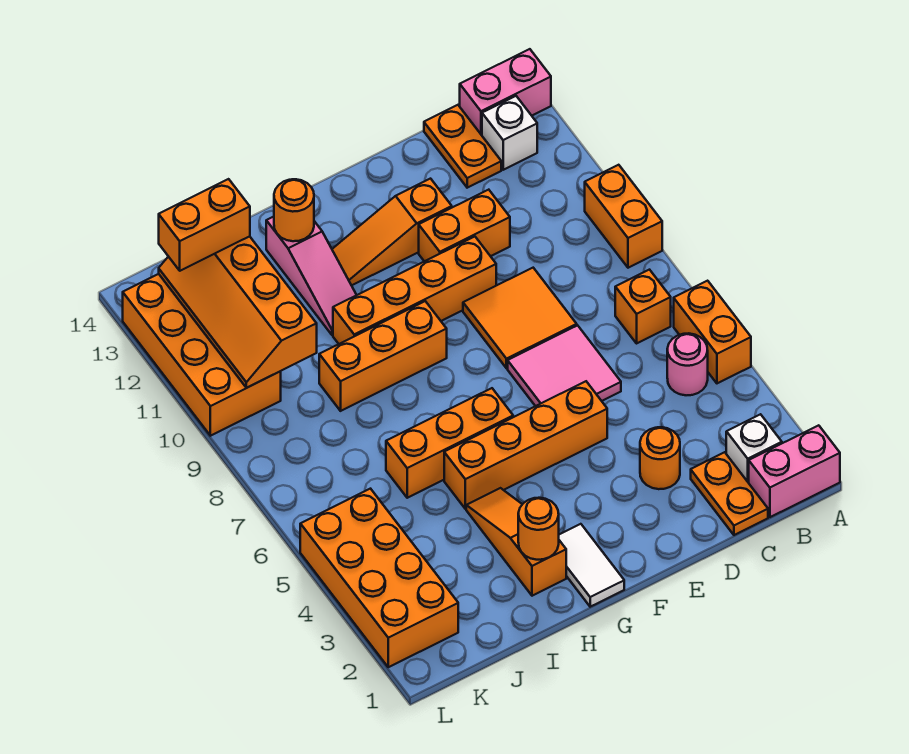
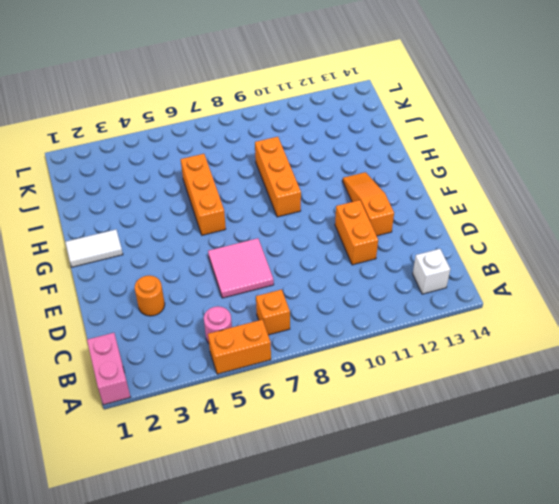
none -> orange brick A9:A10 level 1
none -> pink brick A14:B14 level 1
none -> white brick B2 level 1

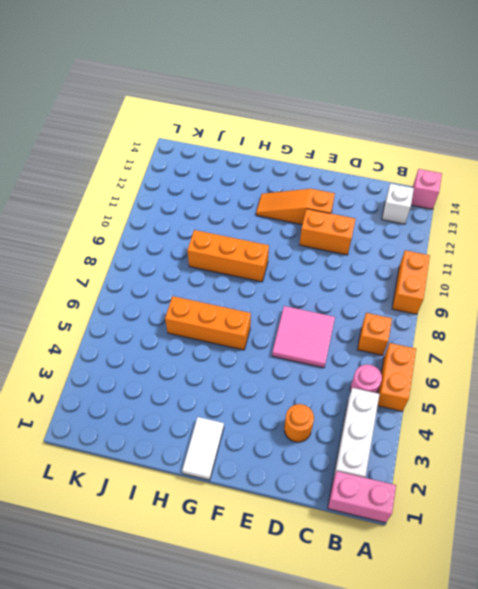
pink brick A14 level 1 -> pink brick A14:B14 level 1
white brick B2:B4 level 1 -> white brick B2 level 1
none -> orange plate C1:C2 level 1
none -> orange plate C13:C14 level 1
none -> orange tile D8:E9 level 1

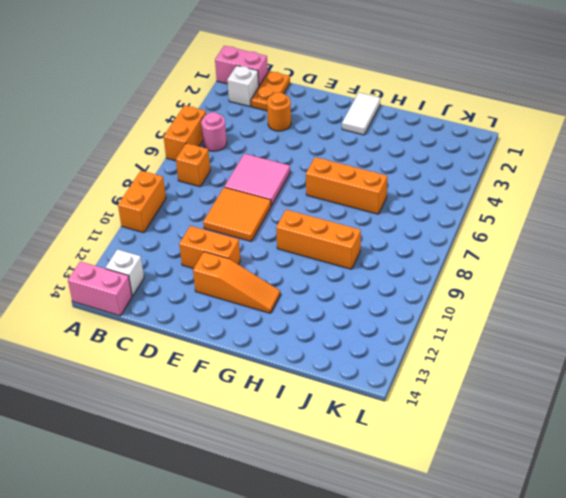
none -> orange plate C13:C14 level 1
none -> orange brick E5:H5 level 1
none -> orange brick E10:H10 level 1

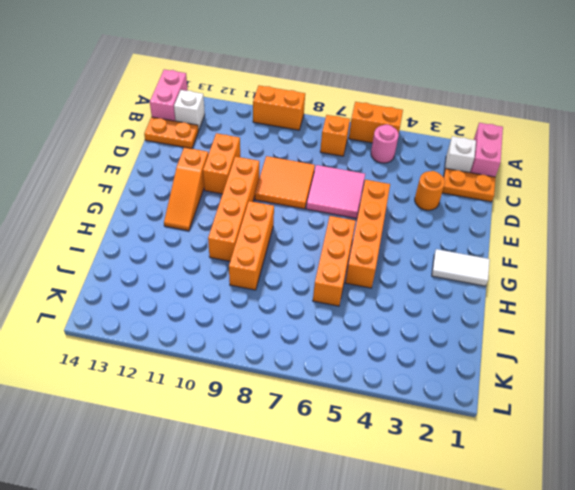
none -> orange slope H2:H4 level 1 top 2
none -> pink slope H11:H13 level 1 top 13
none -> orange brick K2:L5 level 1

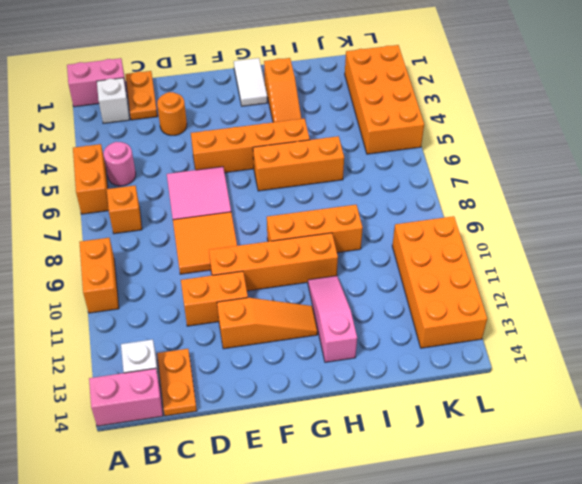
none -> orange round brick H2 level 2
none -> orange round brick H13 level 2
none -> orange slope J10:K13 level 2 top J

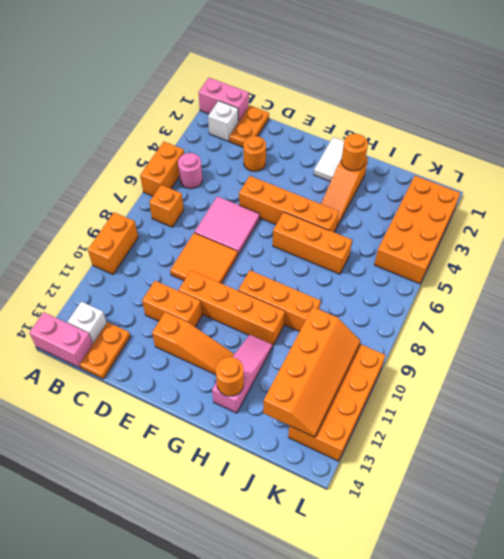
none -> orange brick J13:K13 level 3

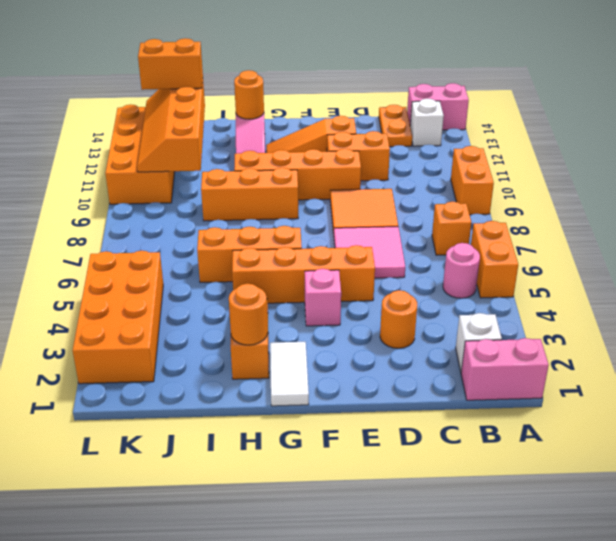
pink brick F4 level 1 -> none
none -> orange plate C1:C2 level 1

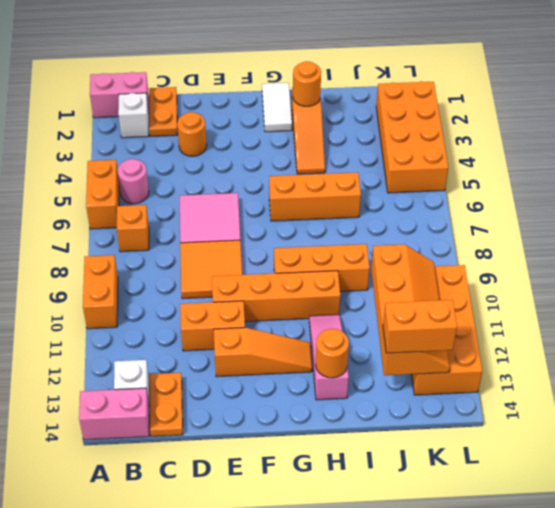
none -> orange brick E5:H5 level 1

